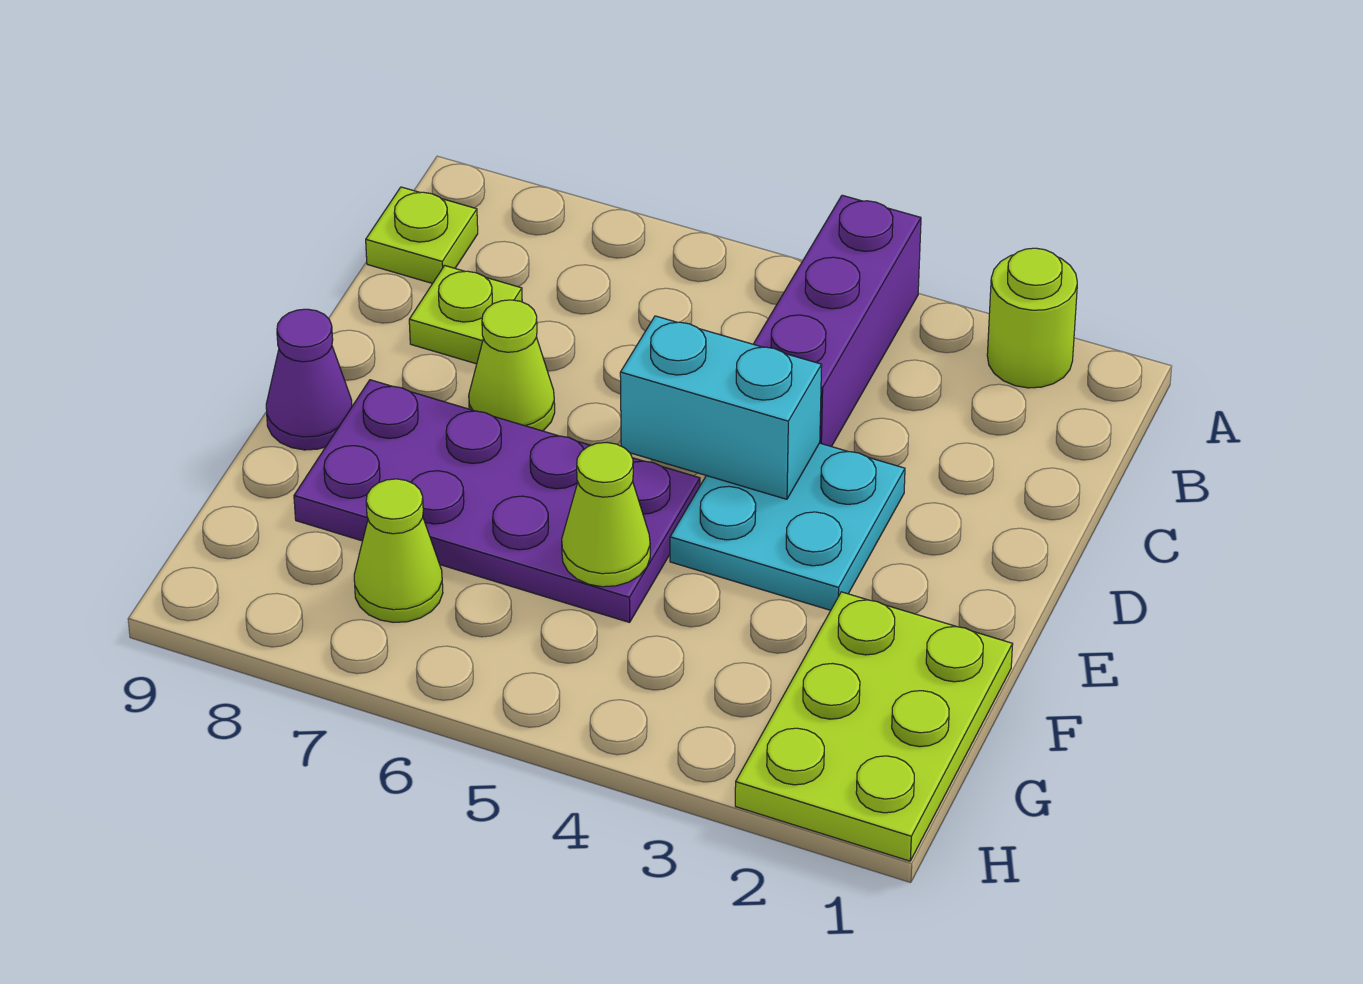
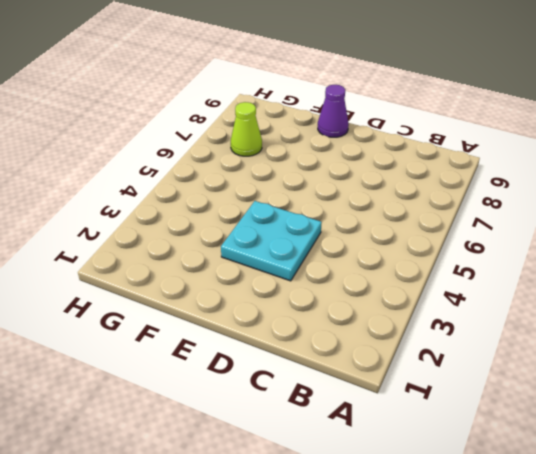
none -> lime round brick A2 level 1
none -> purple brick A4:C4 level 1
none -> lime plate B9 level 1

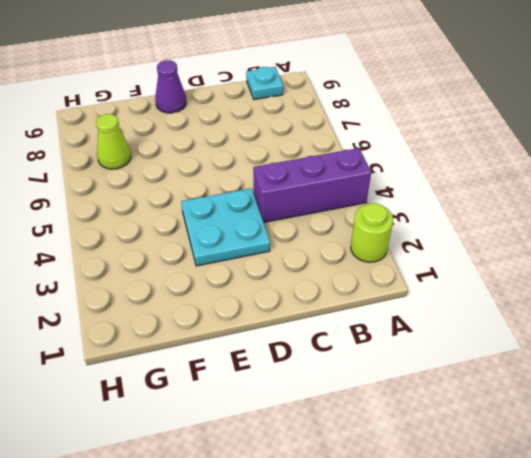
cyan plate B9 level 1 -> lime plate B9 level 1
none -> lime plate C8 level 1
none -> lime cone D7 level 1
none -> purple plate E5:F8 level 1

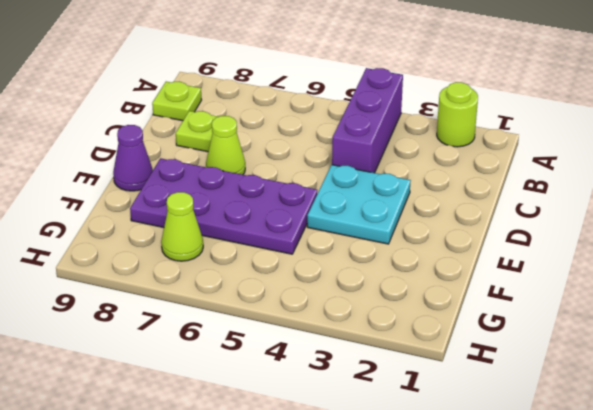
none -> lime plate F1:H2 level 1
none -> cyan brick D4:D5 level 2
none -> lime cone F5 level 2

